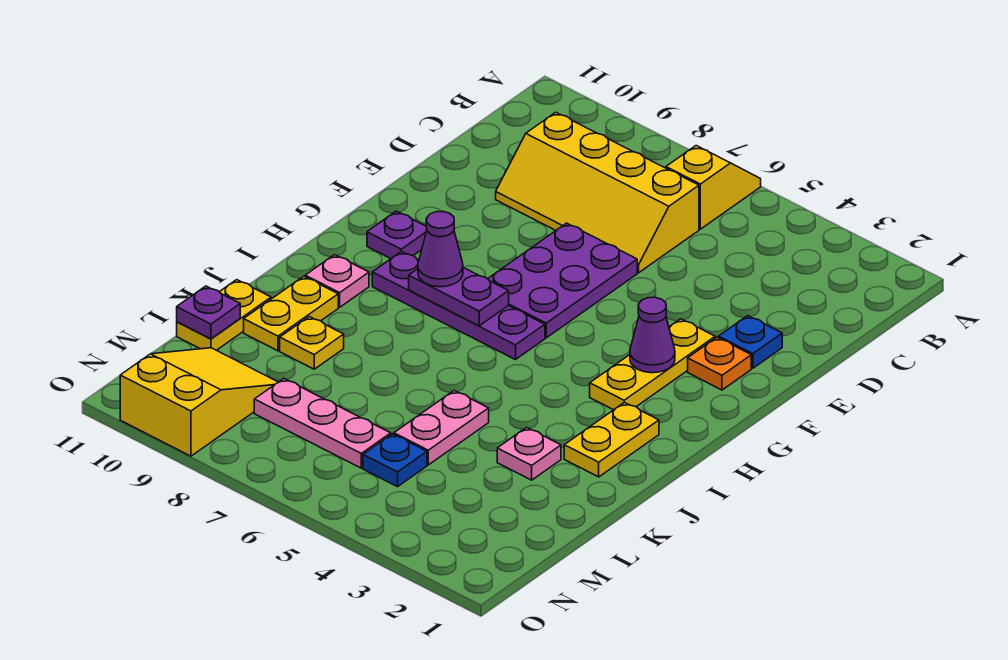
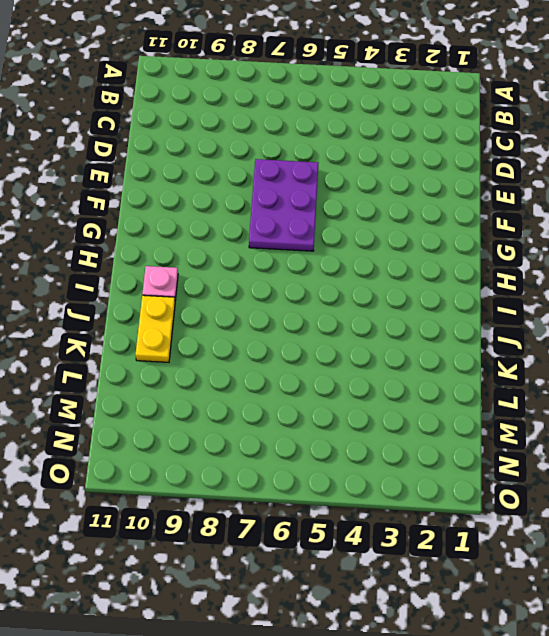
none -> yellow slope A6:B6 level 1 top B
none -> yellow slope C6:D9 level 1 top C
none -> blue plate E2 level 1

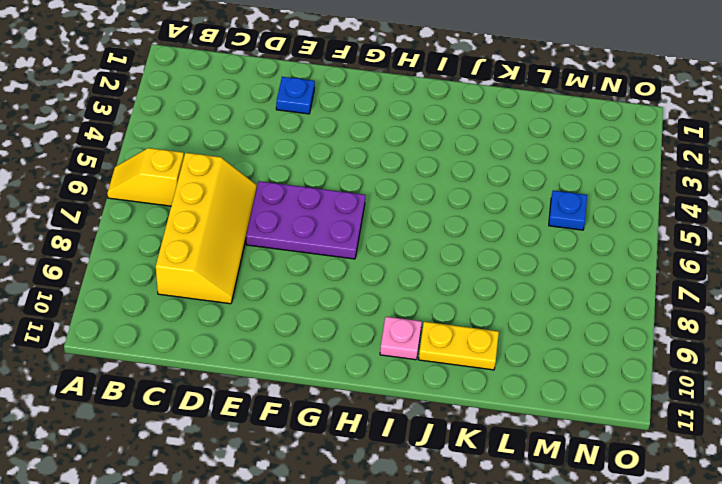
none -> orange plate F2 level 1
none -> yellow plate F3:H3 level 1
none -> purple plate G10 level 1

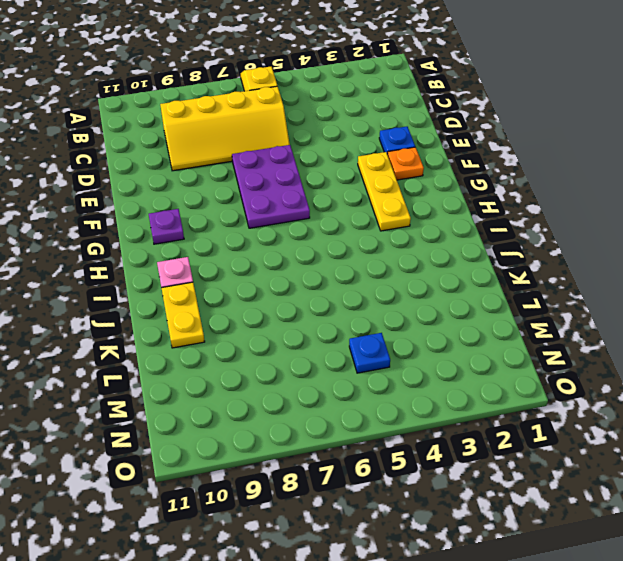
none -> purple plate H6:H9 level 1
none -> yellow plate I2:J2 level 1
none -> pink plate K3 level 1

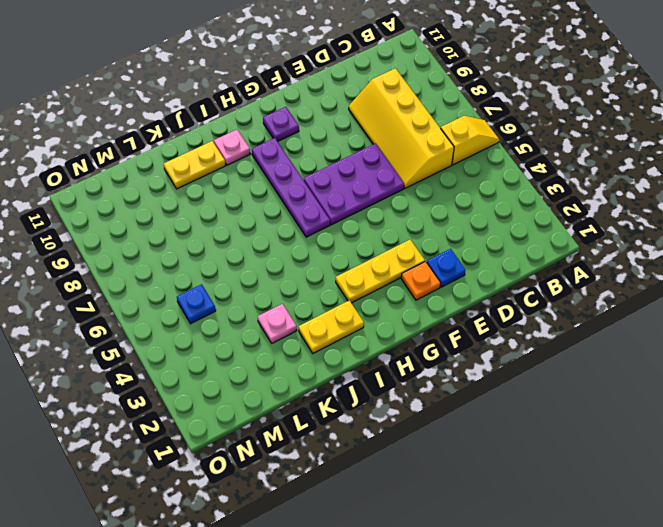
none -> pink plate K5:L5 level 1
none -> yellow plate K9 level 1
none -> yellow plate K11:L11 level 1

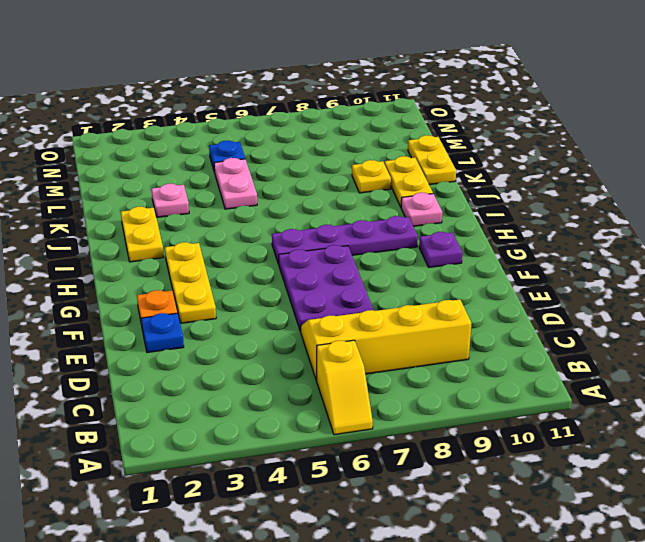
none -> pink plate M6:M8 level 1
none -> yellow slope M9:O10 level 1 top O
none -> purple cone G3 level 2

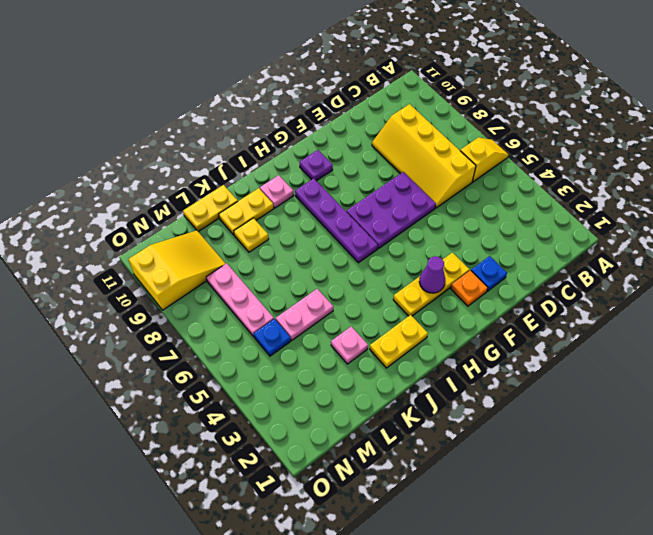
none -> purple plate H7:H8 level 2
none -> purple plate L11 level 2
none -> purple cone H8 level 3

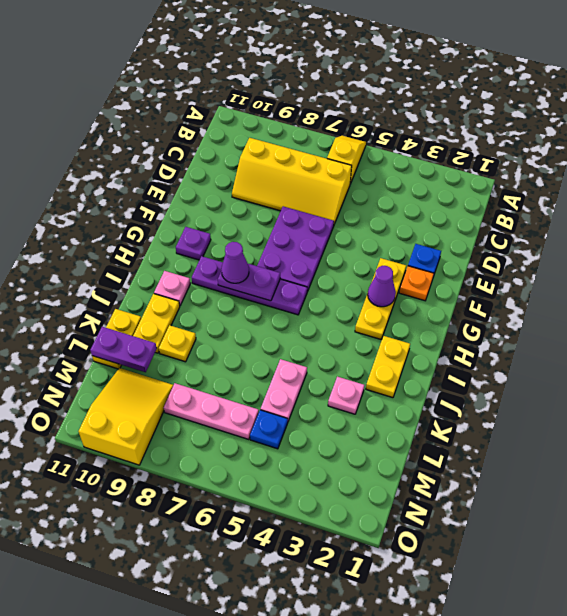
purple plate L10:L11 level 2 -> purple plate L11 level 2

